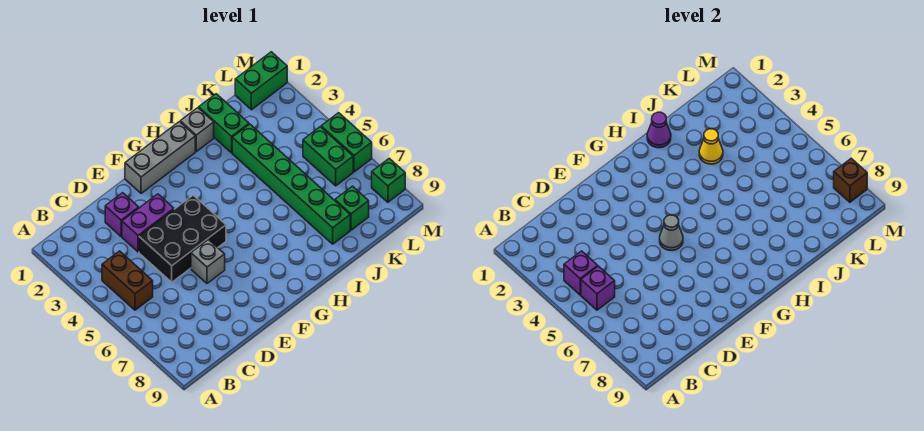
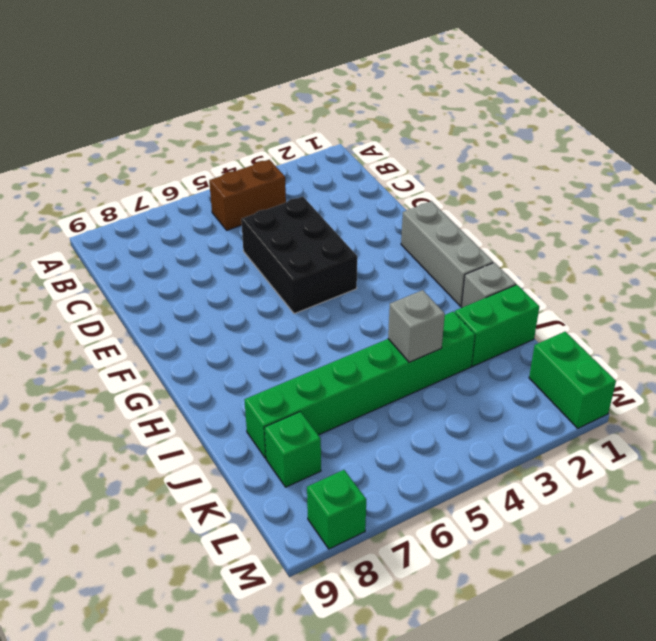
grey brick J4 level 2 -> grey brick E6 level 1
none -> purple brick D2 level 1
none -> purple brick D3:E3 level 1
none -> green brick L5:L6 level 1

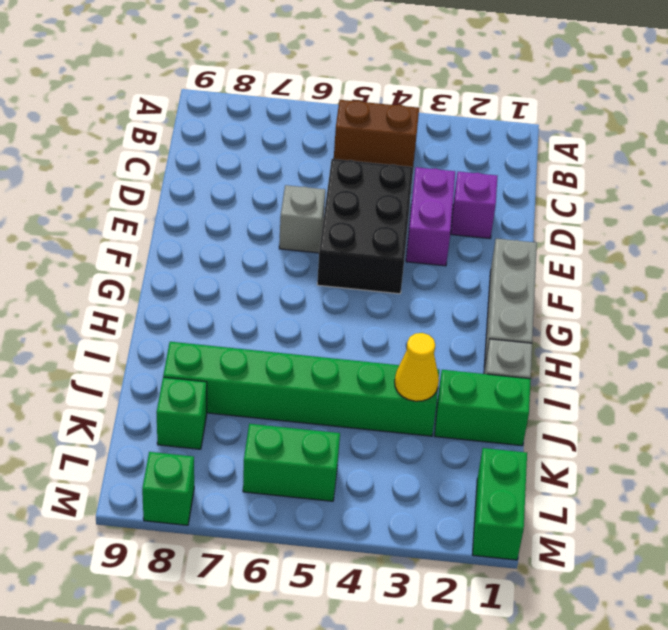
none -> green brick M5:M6 level 1
none -> purple brick B4 level 2
none -> purple brick B5 level 2

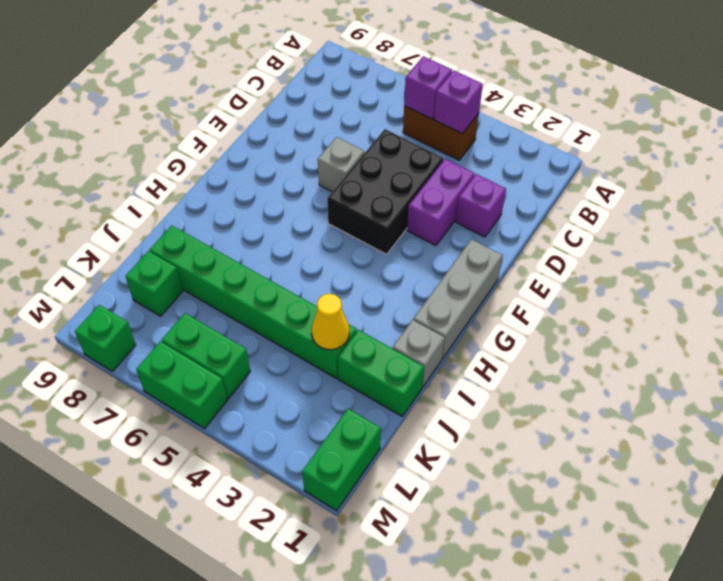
none -> grey cone F5 level 2
none -> purple cone I1 level 2
none -> brown brick M8 level 2

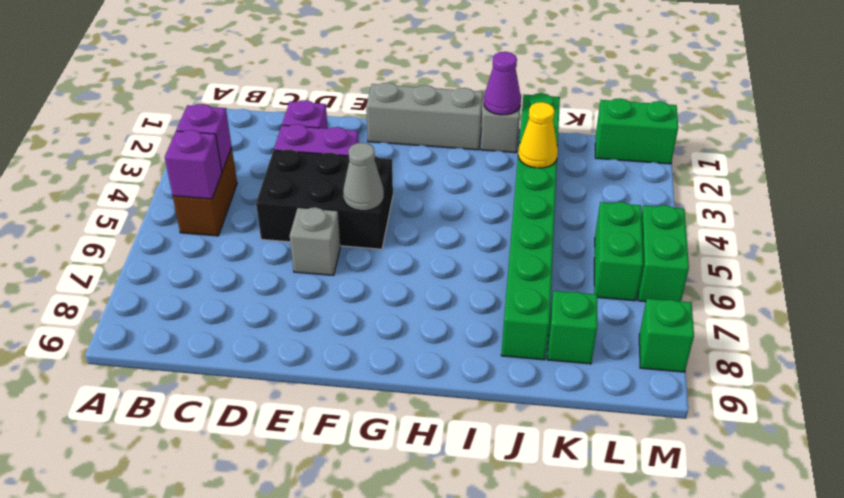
none -> brown brick M8 level 2

